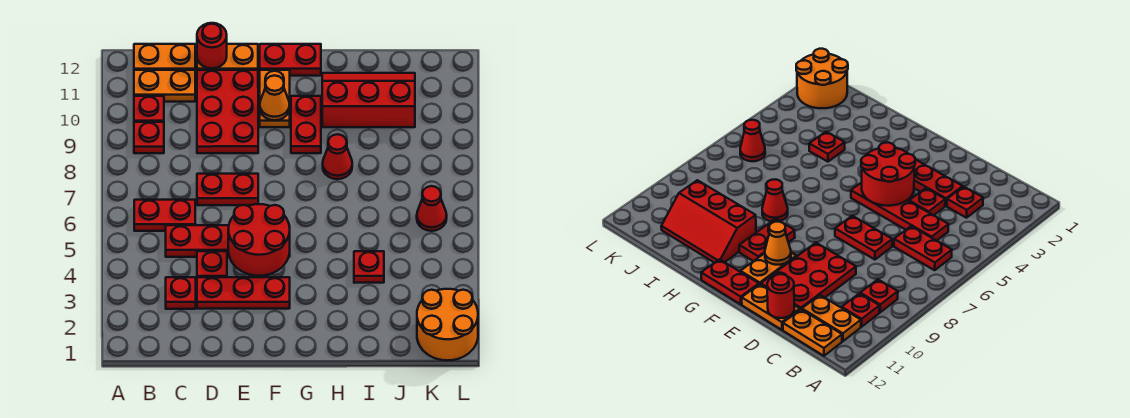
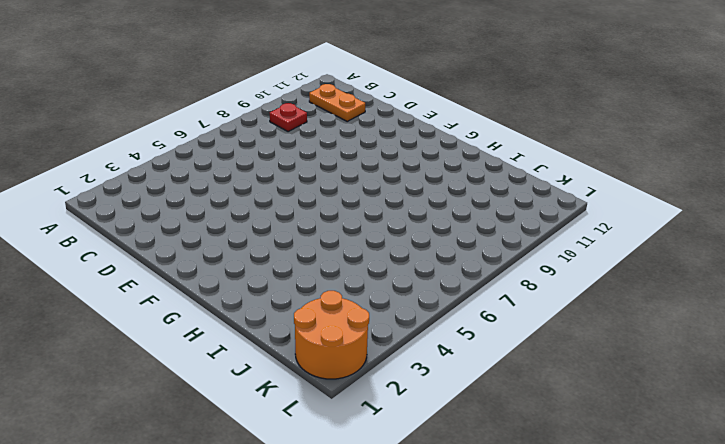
none -> red plate B6:C6 level 1
none -> red plate B10 level 1
none -> orange plate B12:C12 level 1

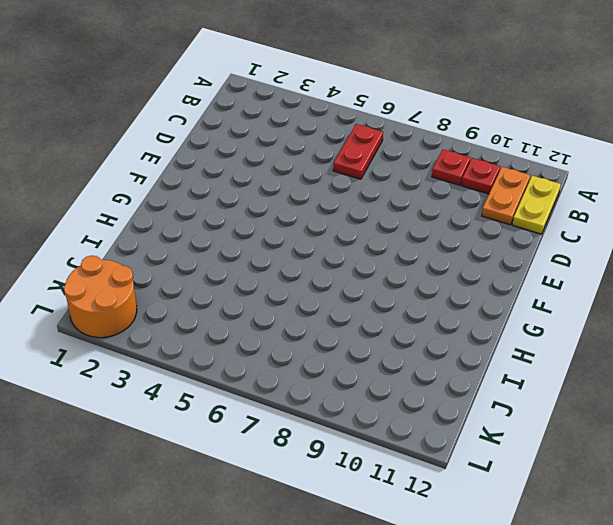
yellow plate B12:C12 level 1 -> orange plate B12:C12 level 1
none -> red plate C3 level 1
none -> red plate C5:F5 level 1
none -> red plate D3:F3 level 1

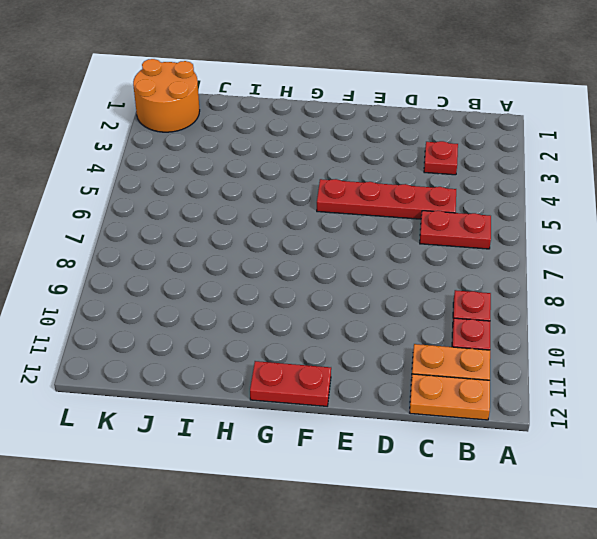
none -> red plate D3:F3 level 1
none -> red plate D4 level 1
none -> red plate D7:E7 level 1

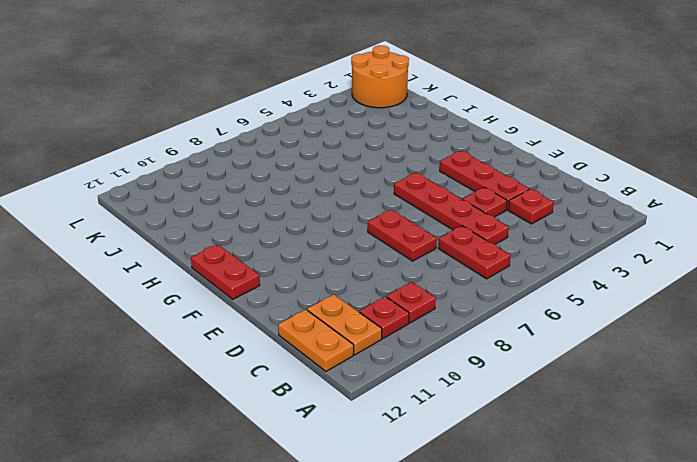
none -> red plate D9:E11 level 1
none -> orange plate D12:E12 level 1
none -> orange plate F10:F11 level 1

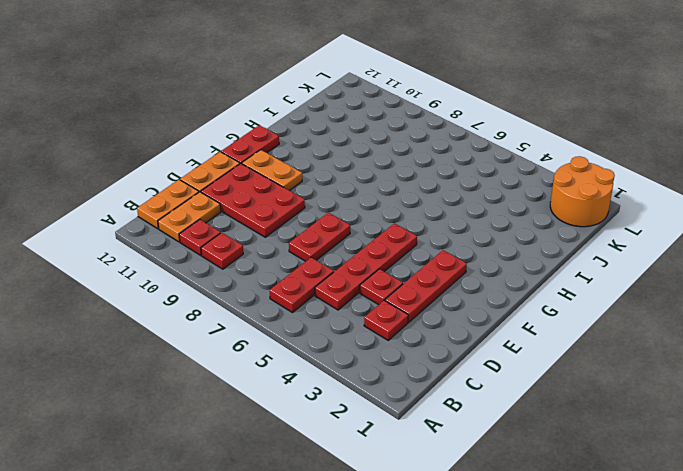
none -> red plate G9:G10 level 1
none -> red cone H8 level 1
none -> red slope H10:J11 level 1 top 10

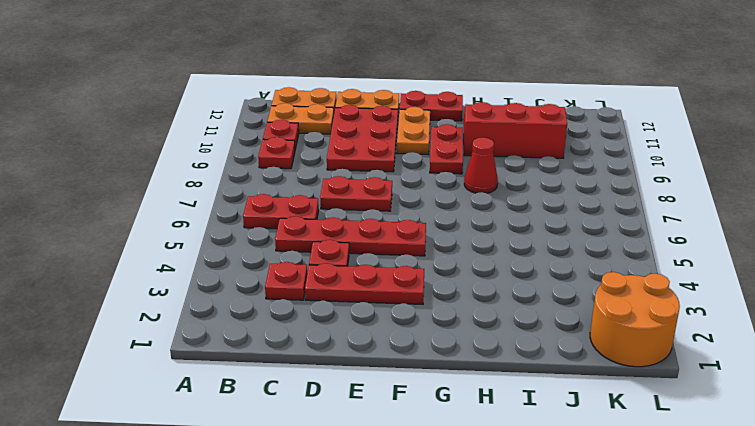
none -> red plate I4 level 1
none -> red cone K6 level 1
none -> red round brick D12 level 2

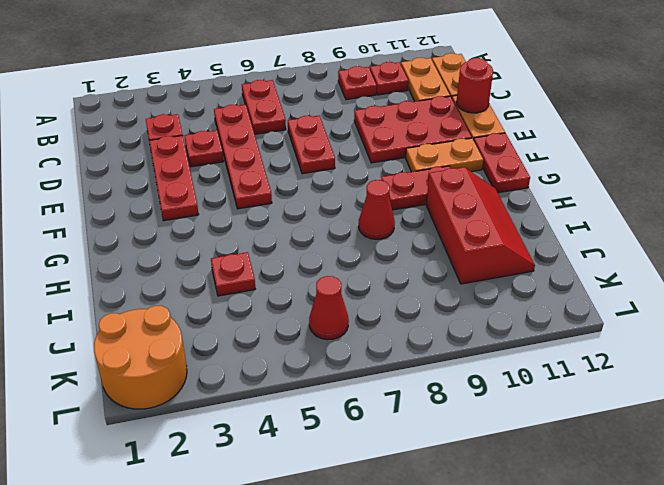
none -> red round brick E4:F5 level 2
none -> orange cone F10 level 2

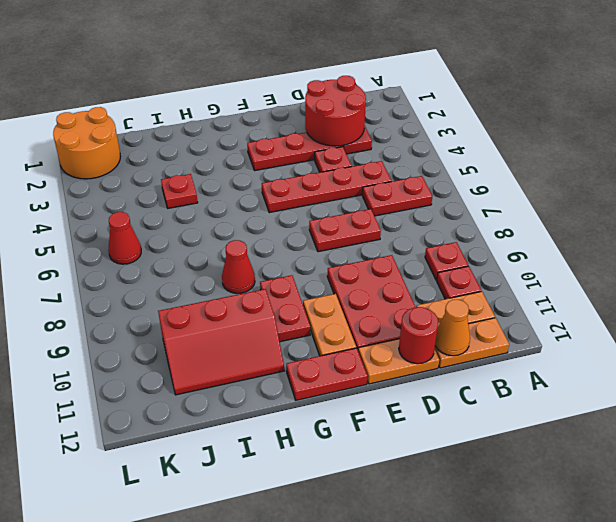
red round brick C2:D3 level 2 -> red round brick E4:F5 level 2
orange cone C12 level 2 -> orange cone F10 level 2

